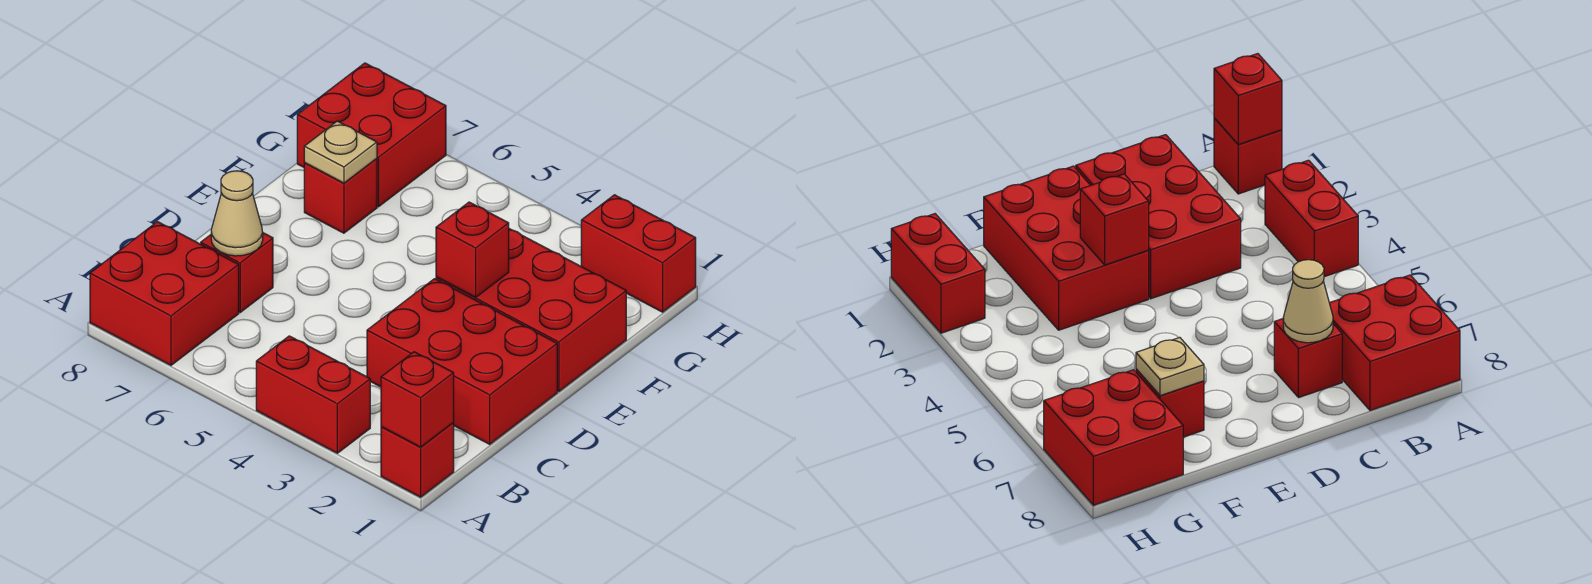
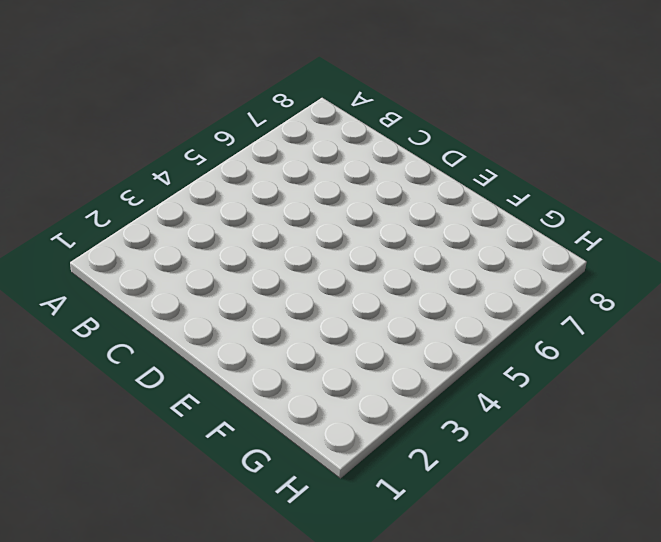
none -> red brick A1 level 1
none -> red brick A3:A4 level 1
none -> red brick A7:B8 level 1

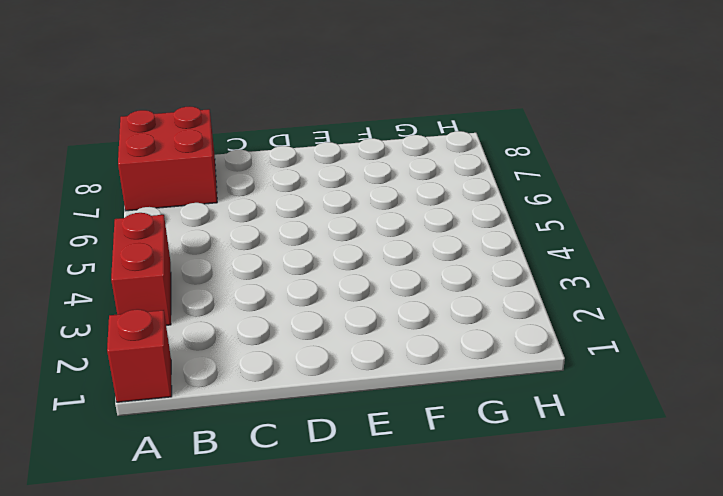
none -> red brick C1:D3 level 1
none -> red brick C7 level 1
none -> red brick E1:F3 level 1

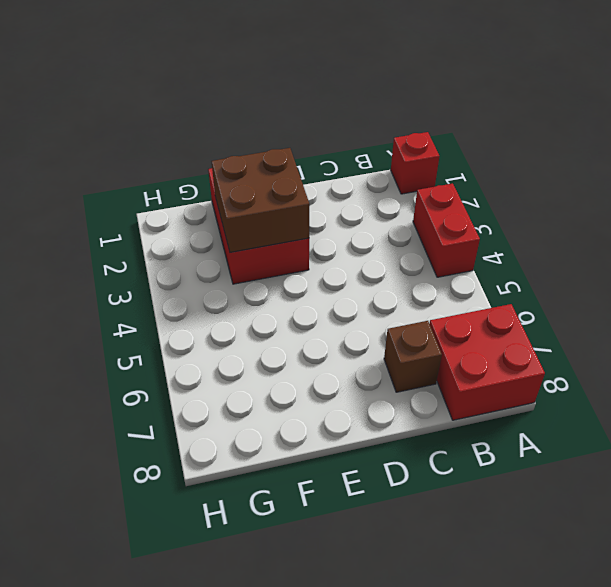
brown brick C7 level 1 -> red brick C7 level 1
brown brick E2:F3 level 2 -> red brick E3 level 2
none -> red brick C1:D3 level 1
none -> red brick F7 level 1
none -> red brick G7:H8 level 1

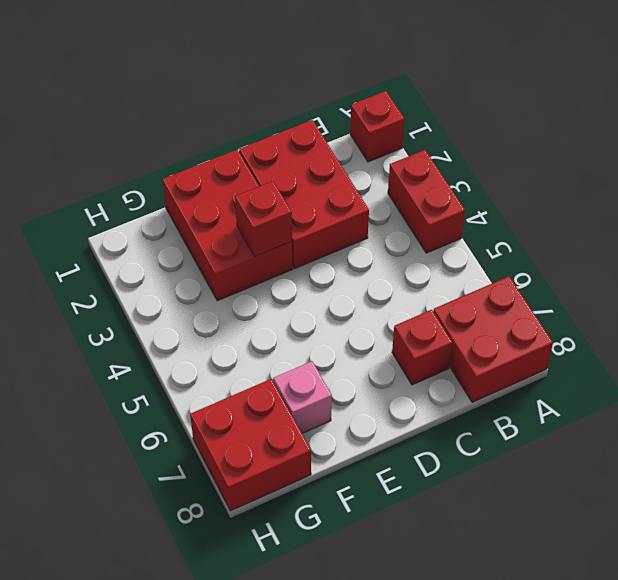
pink brick F7 level 1 -> red brick F7 level 1
none -> red brick H1:H2 level 1
none -> red brick A1 level 2
none -> tan cone C7 level 2

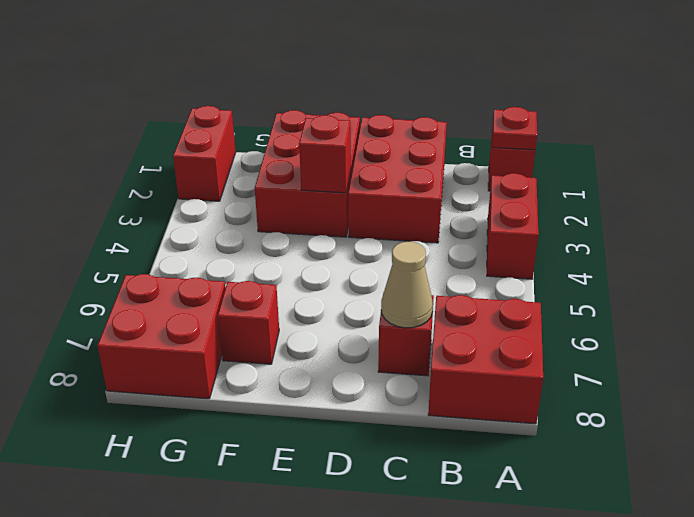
red plate A1 level 2 -> red brick A1 level 2
none -> tan plate F7 level 2

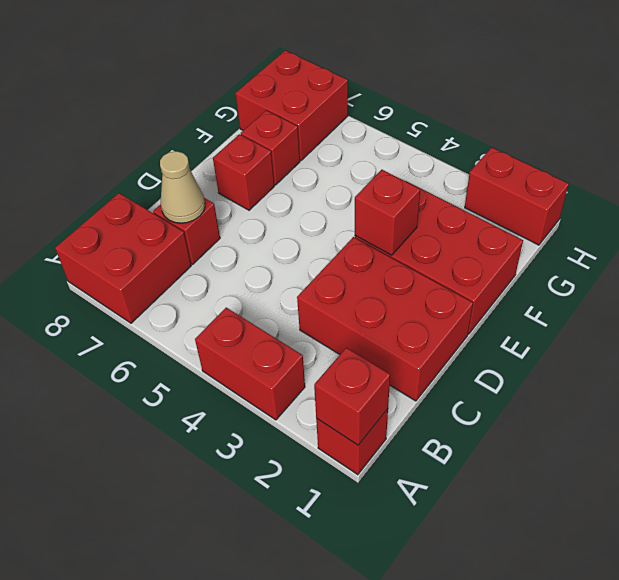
red brick E7 level 1 -> none
none -> tan plate F7 level 2

